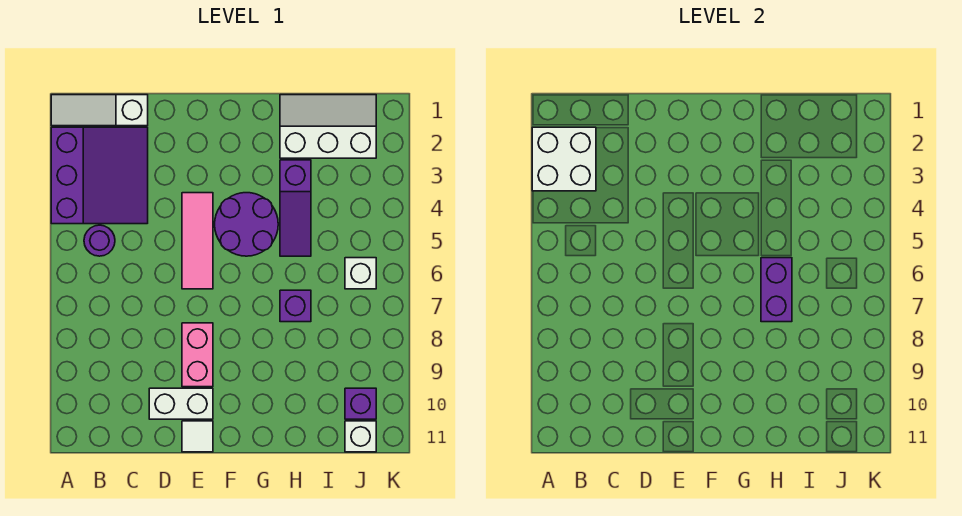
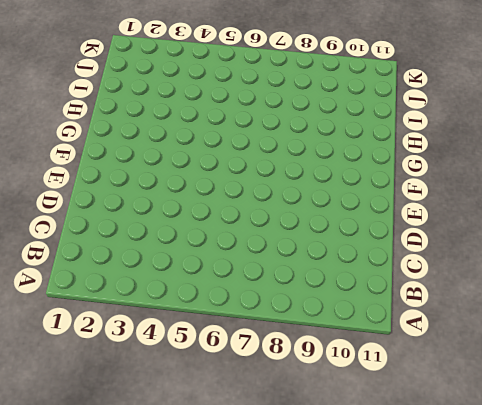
none -> white slope A1:C1 level 1 top C
none -> purple slope A2:C4 level 1 top A
none -> purple round brick B5 level 1

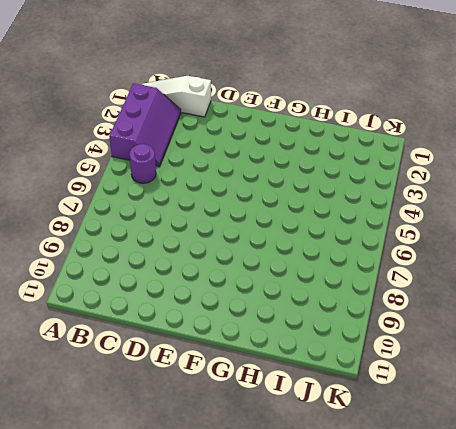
purple slope A2:B4 level 1 top A -> purple slope A2:C4 level 1 top A
none -> white brick D10:E10 level 1
none -> pink tile E4:E6 level 1
none -> pink brick E8:E9 level 1

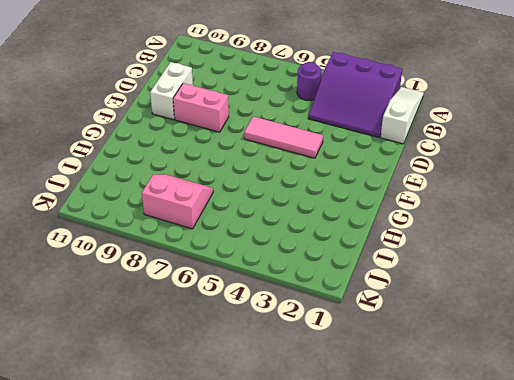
pink slope I7:J8 level 1 top J -> none
none -> white tile E11 level 1
none -> purple round brick F4:G5 level 1
none -> white slope H1:J2 level 1 top 2

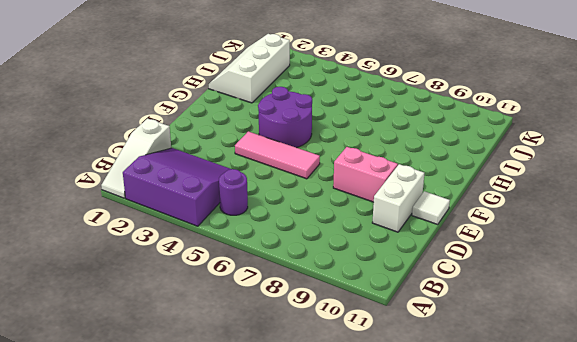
none -> purple slope H3:H5 level 1 top 3
none -> purple brick H7 level 1
none -> white brick J6 level 1

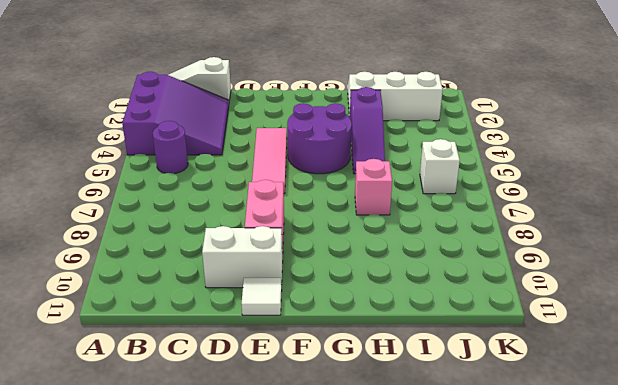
pink brick H7 level 1 -> purple brick H7 level 1
none -> purple brick J10 level 1
none -> white brick J11 level 1
none -> white brick A2:B3 level 2

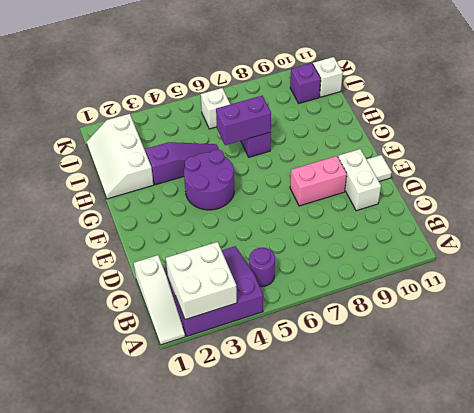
none -> pink tile E4:E6 level 1

